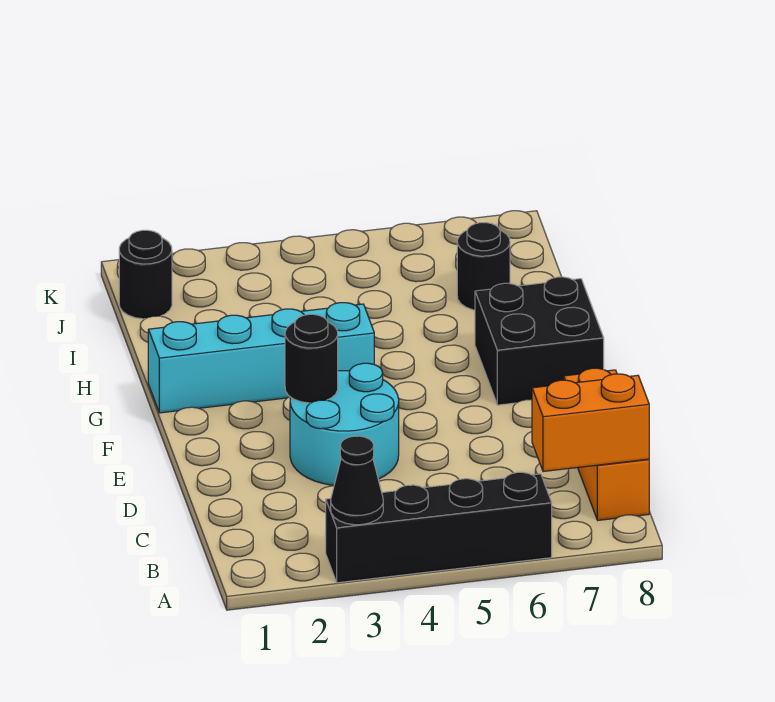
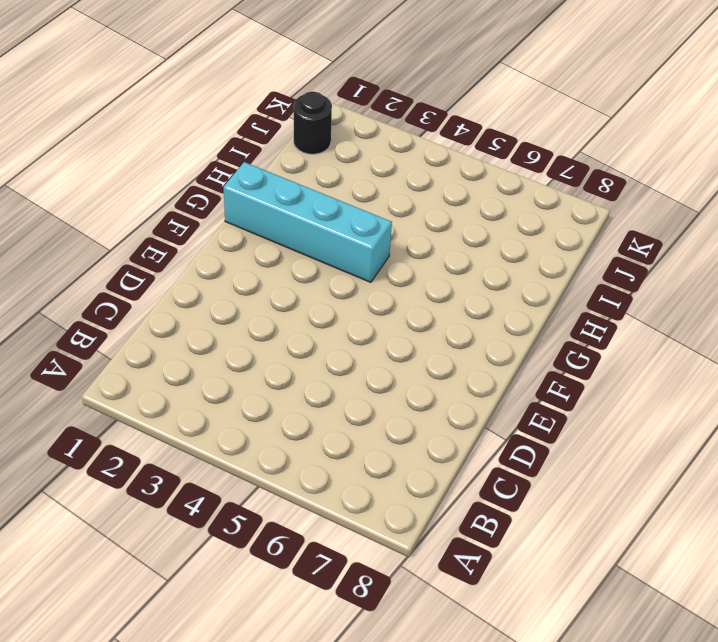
none -> black brick A3:A6 level 1
none -> orange brick B8:D8 level 1

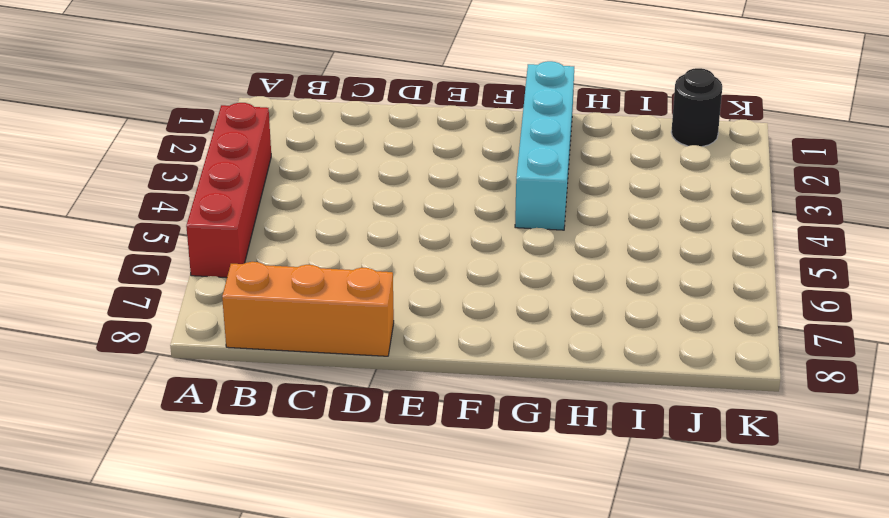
red brick A3:A6 level 1 -> black brick A3:A6 level 1
none -> cyan round brick D3:E4 level 1
none -> black brick F7:G8 level 1

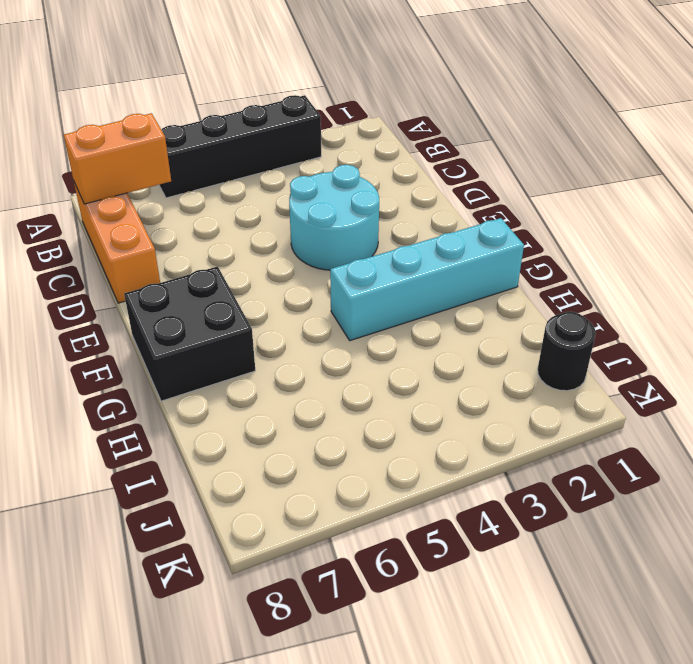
none -> black round brick I7 level 1
none -> black cone A3 level 2

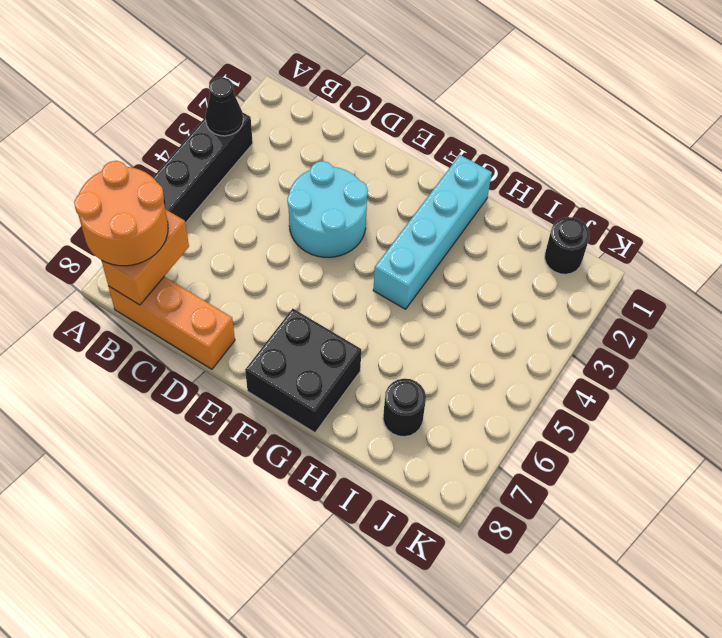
orange round brick A7:B8 level 3 -> none
none -> black round brick E3 level 2

